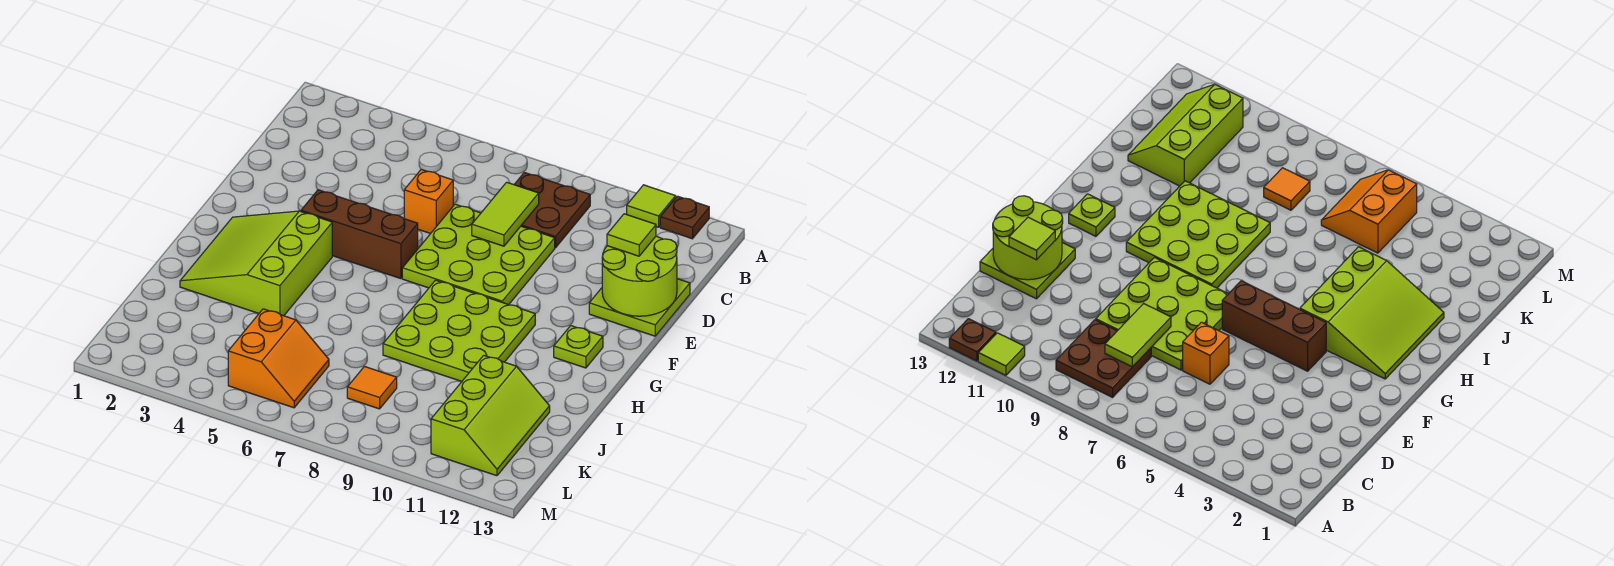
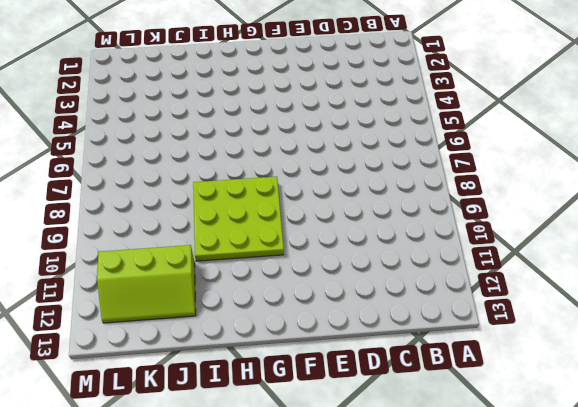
none -> lime tile A11 level 1
none -> brown plate A12 level 1
none -> brown plate B8:C9 level 1

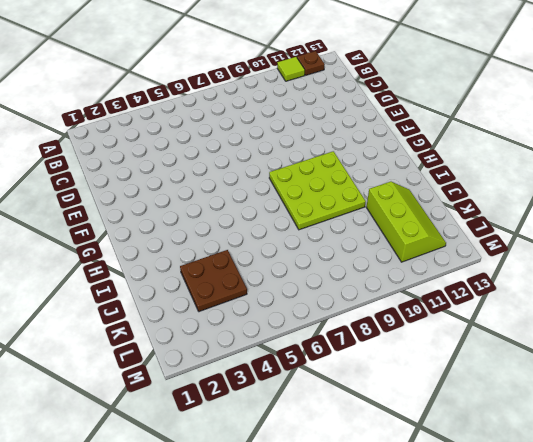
brown plate J3:K4 level 1 -> brown plate B8:C9 level 1
none -> orange brick D6 level 1
none -> lime plate D7:F9 level 1
none -> lime plate D12:E13 level 1

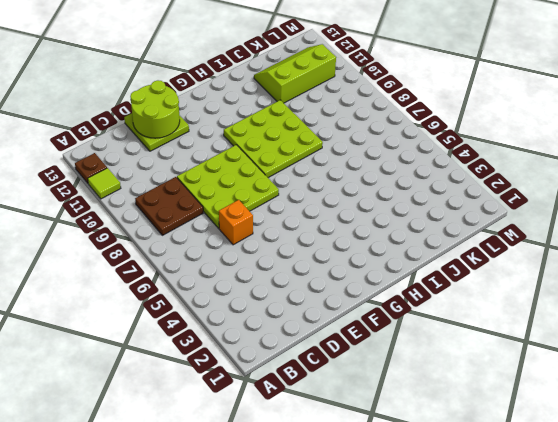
none -> brown brick F4:F6 level 1
none -> lime slope G2:I4 level 1 top 4
none -> lime plate G12 level 1

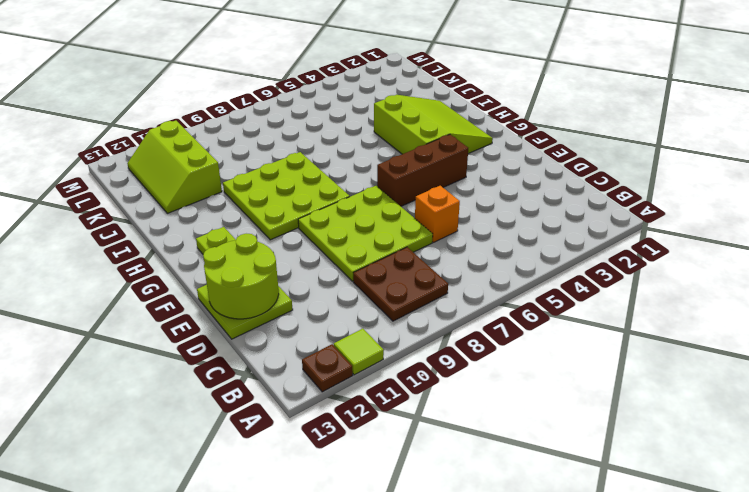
none -> orange slope K5:L6 level 1 top 5
none -> orange tile K8 level 1
none -> lime tile C8:D8 level 2

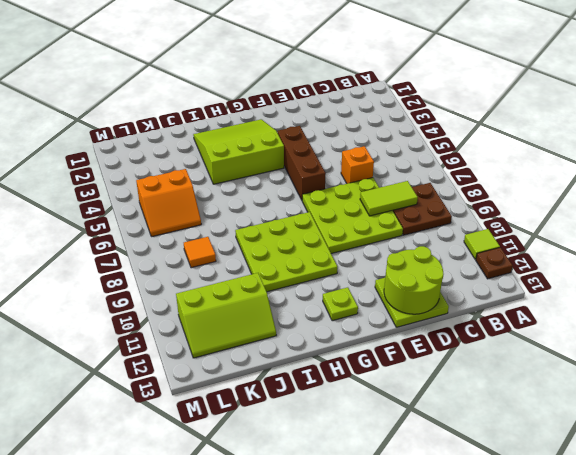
none -> lime tile D12 level 3

